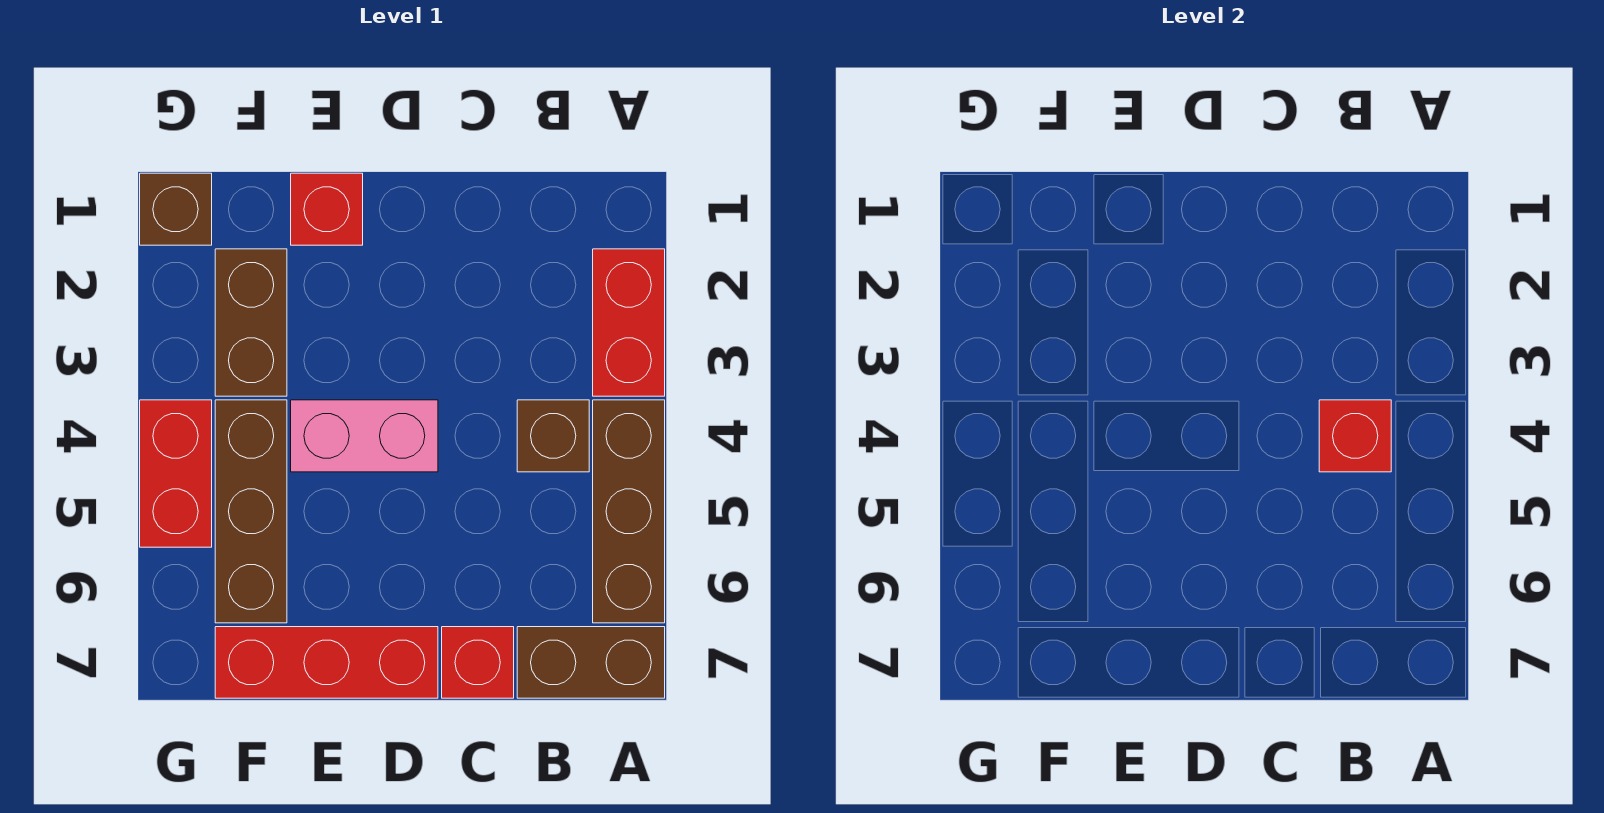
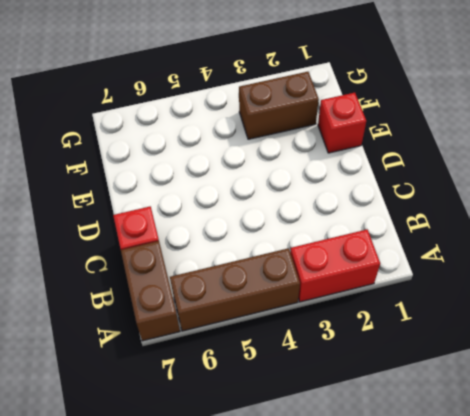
none -> brown brick B4 level 1
none -> pink brick D4:E4 level 1
none -> red brick D7:F7 level 1

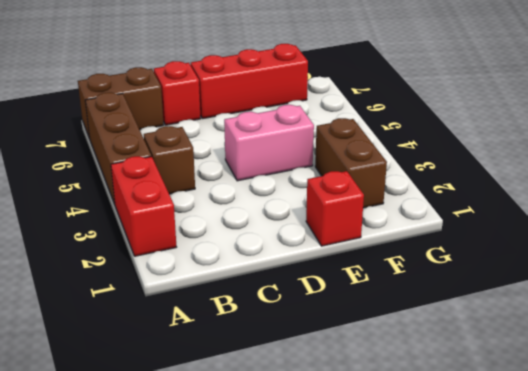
none -> brown brick F4:F6 level 1
none -> brown brick G1 level 1
none -> red brick G4:G5 level 1

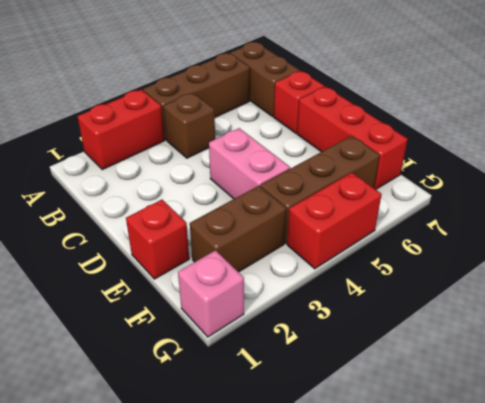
pink brick G1 level 1 -> brown brick G1 level 1
none -> red brick B4 level 2

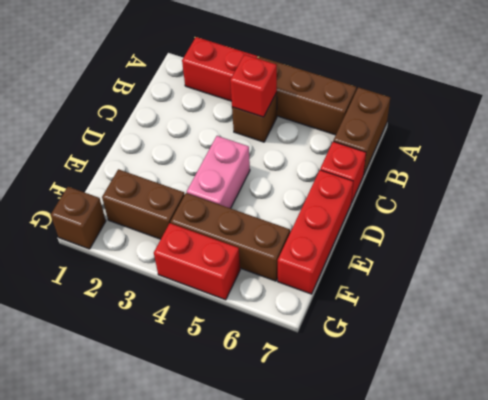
none -> red brick E1 level 1

